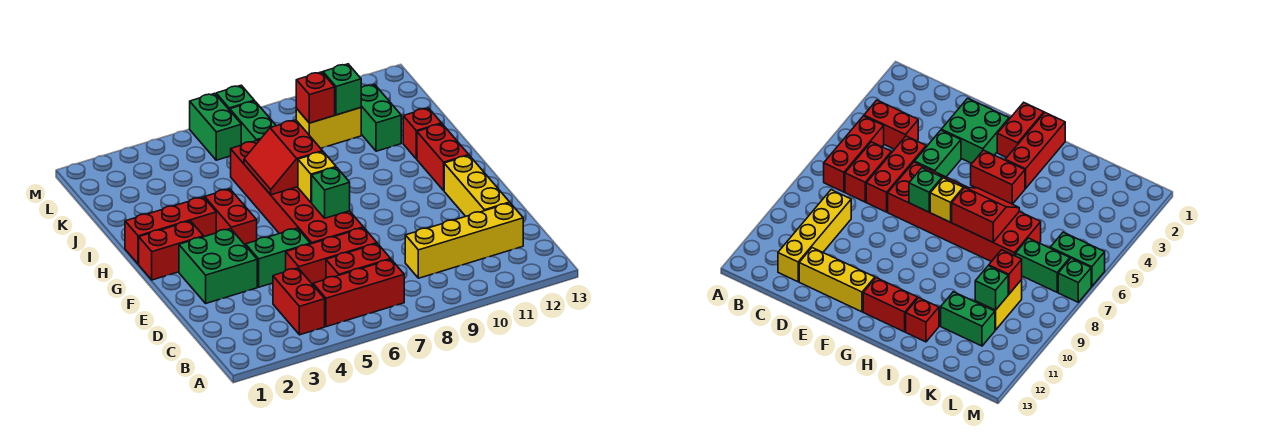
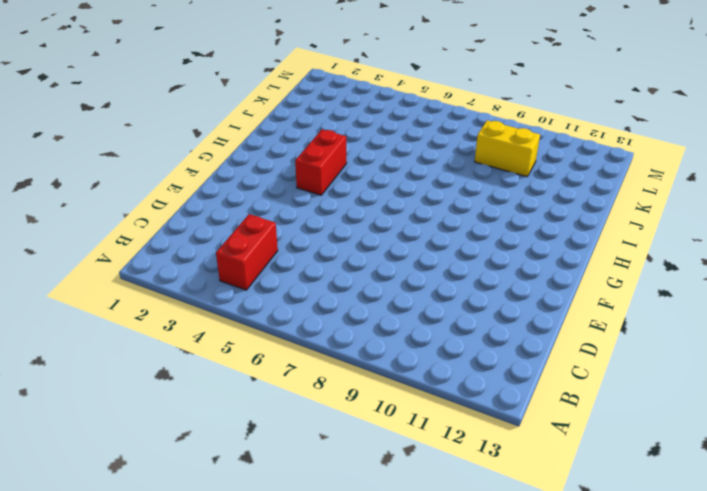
none -> red brick B5:B7 level 1
none -> red brick C6:C7 level 1
none -> yellow brick C9:C12 level 1

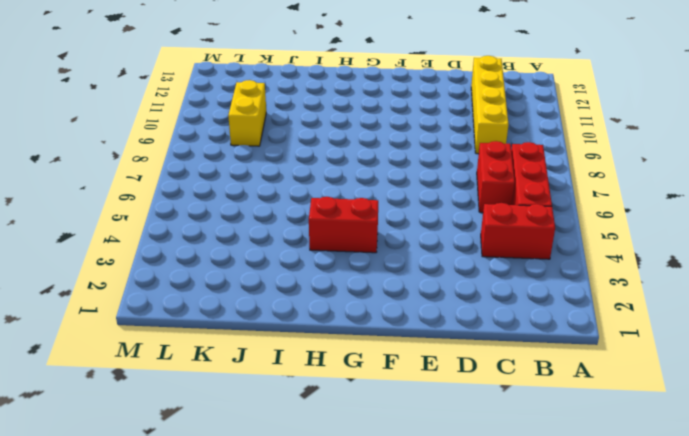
none -> red brick D5:D7 level 1
none -> yellow brick D12:F12 level 1
none -> green brick E2:F3 level 1

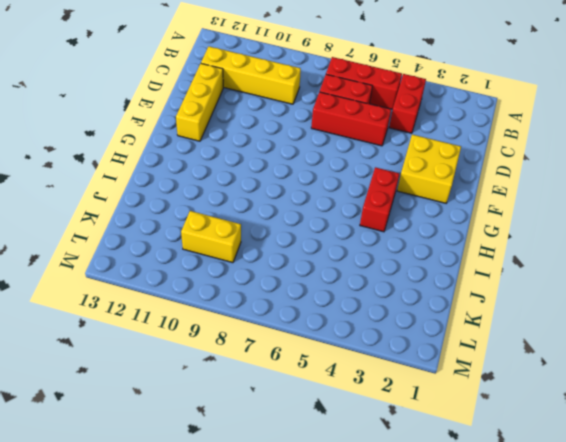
yellow brick E2:F3 level 1 -> green brick E2:F3 level 1
none -> green brick E4:E5 level 1
none -> red brick E6:J7 level 1
none -> red brick G1:G2 level 1

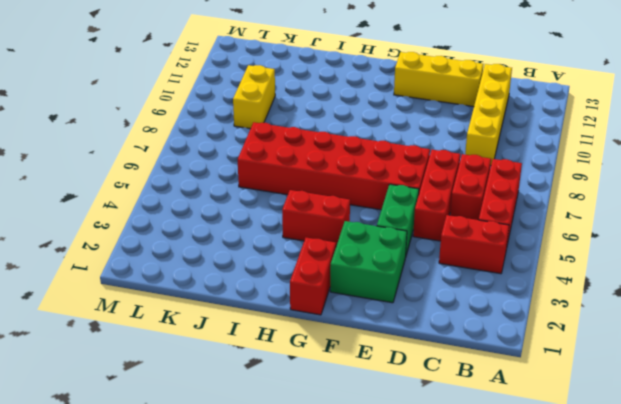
none -> red brick G12:H12 level 1
none -> red brick H1:H3 level 1
none -> red brick I12 level 1

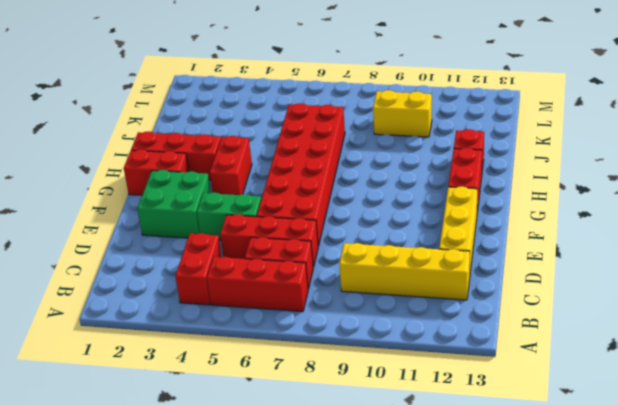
none -> green brick J11:K11 level 1
none -> green brick K7:L7 level 1
none -> green brick L6:M6 level 1

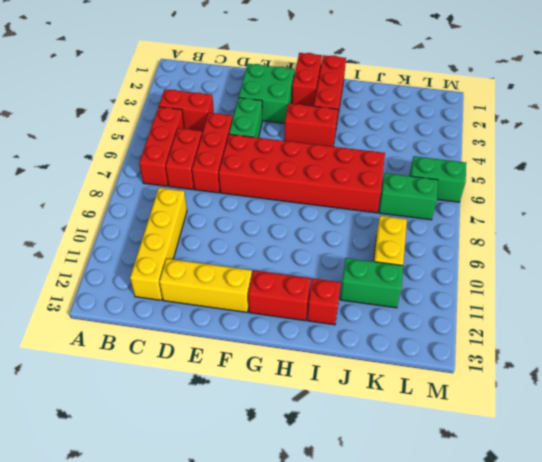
none -> green brick M7 level 1
none -> green brick F7 level 2
none -> yellow brick G7 level 2

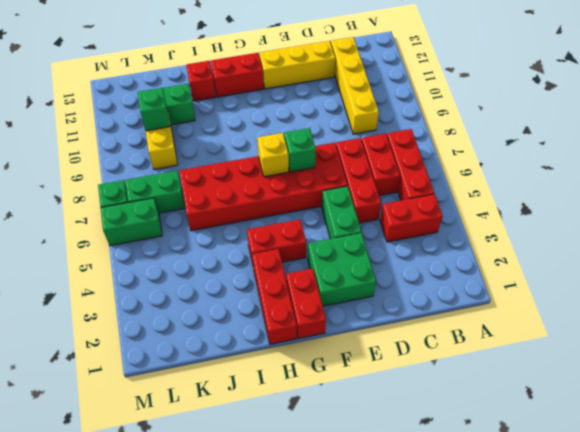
none -> red slope H6:I7 level 2 top 7
none -> red brick K9 level 2

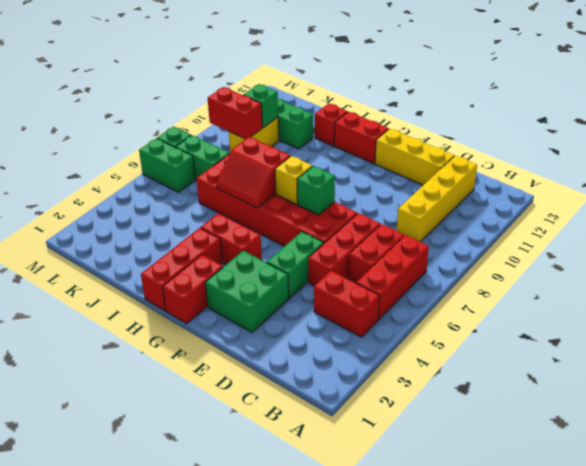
red brick K9:L9 level 2 -> red brick K9 level 2

